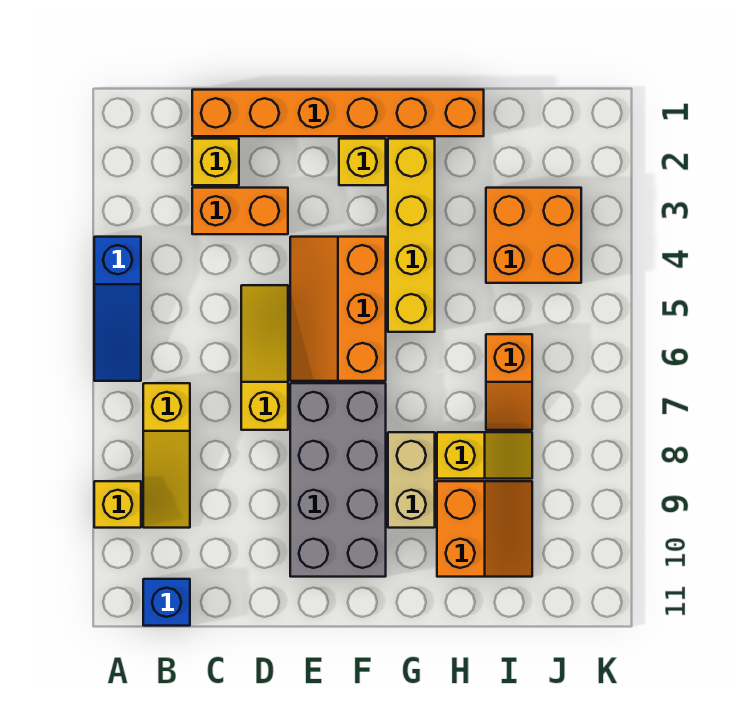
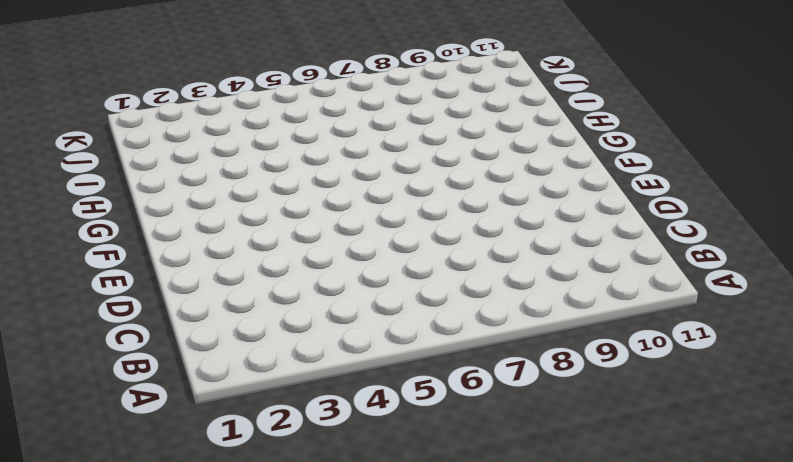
none -> blue slope A4:A6 level 1 top 4
none -> yellow brick A9 level 1
none -> yellow slope B7:B9 level 1 top 7

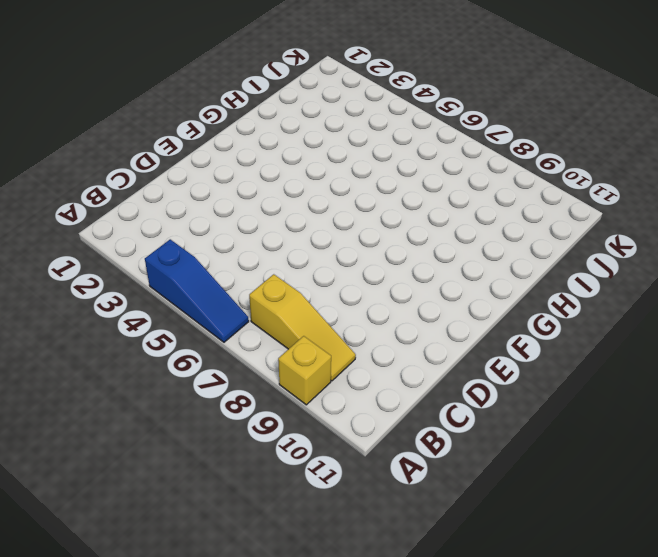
none -> blue brick B11 level 1
none -> orange brick C1:H1 level 1
none -> yellow brick C2 level 1

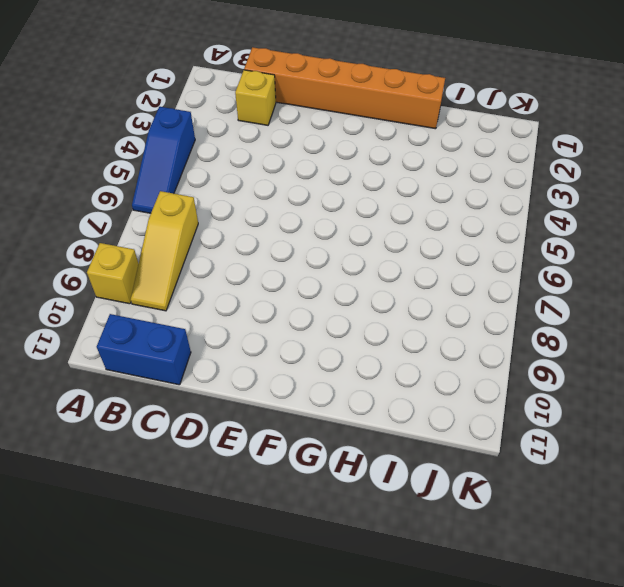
blue brick B11:C11 level 1 -> blue brick B11 level 1
none -> orange brick C3:D3 level 1
none -> yellow slope D5:D7 level 1 top 7
none -> orange slope E4:F6 level 1 top F

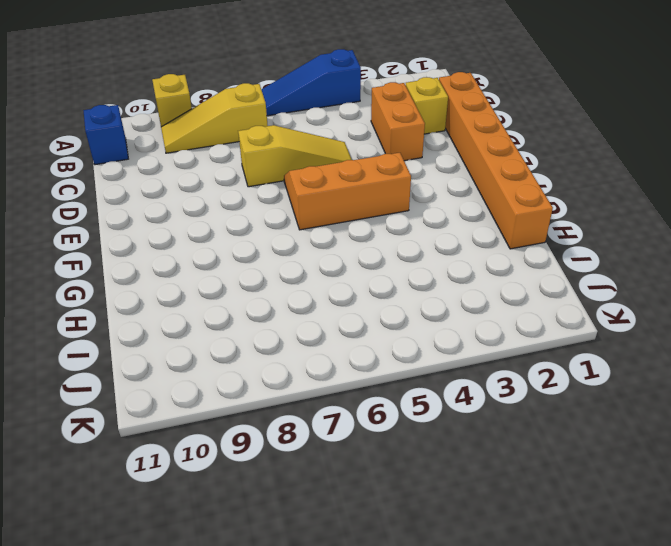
none -> grey brick E7:F10 level 1
none -> yellow brick F2 level 1
none -> yellow brick G2:G5 level 1

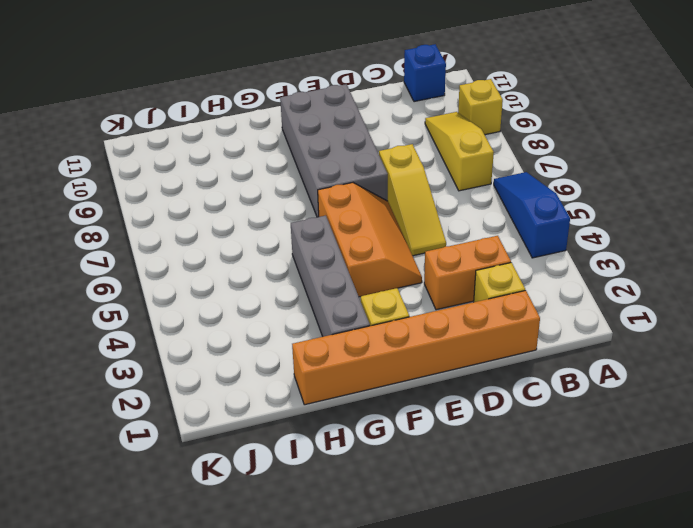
grey brick G2:G5 level 1 -> yellow brick G2:G5 level 1
none -> tan brick G8:G9 level 1
none -> yellow slope H8:I8 level 1 top H
none -> orange slope H9:I10 level 1 top H

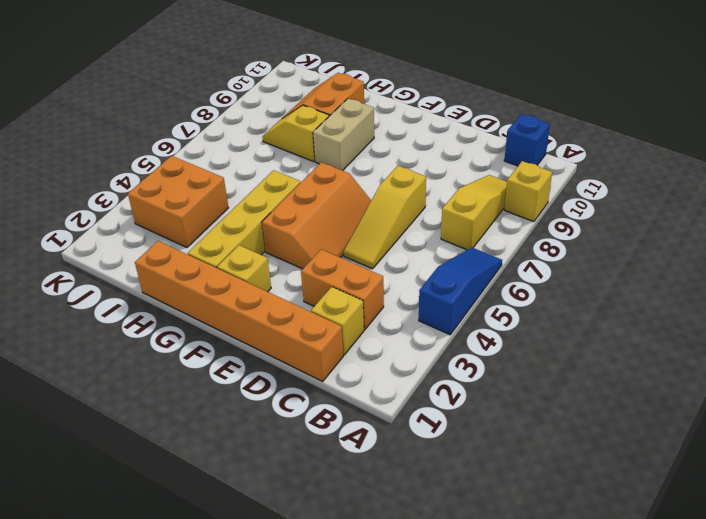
none -> grey brick E7:F10 level 1
none -> orange slope I6:I7 level 1 top 6

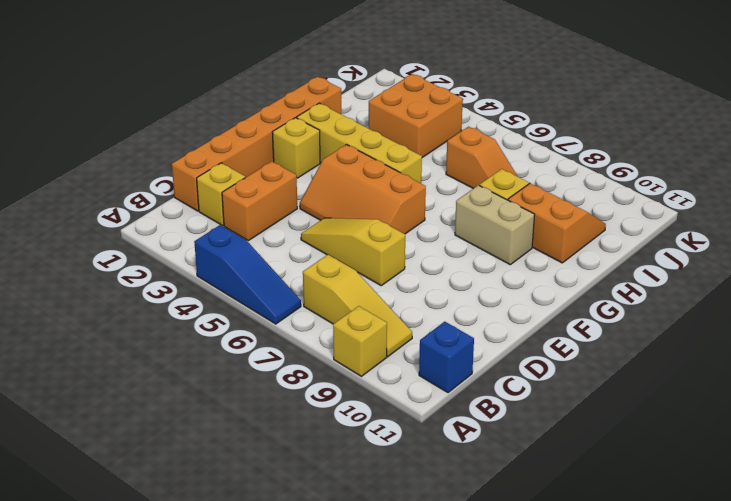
none -> grey brick E7:F10 level 1

